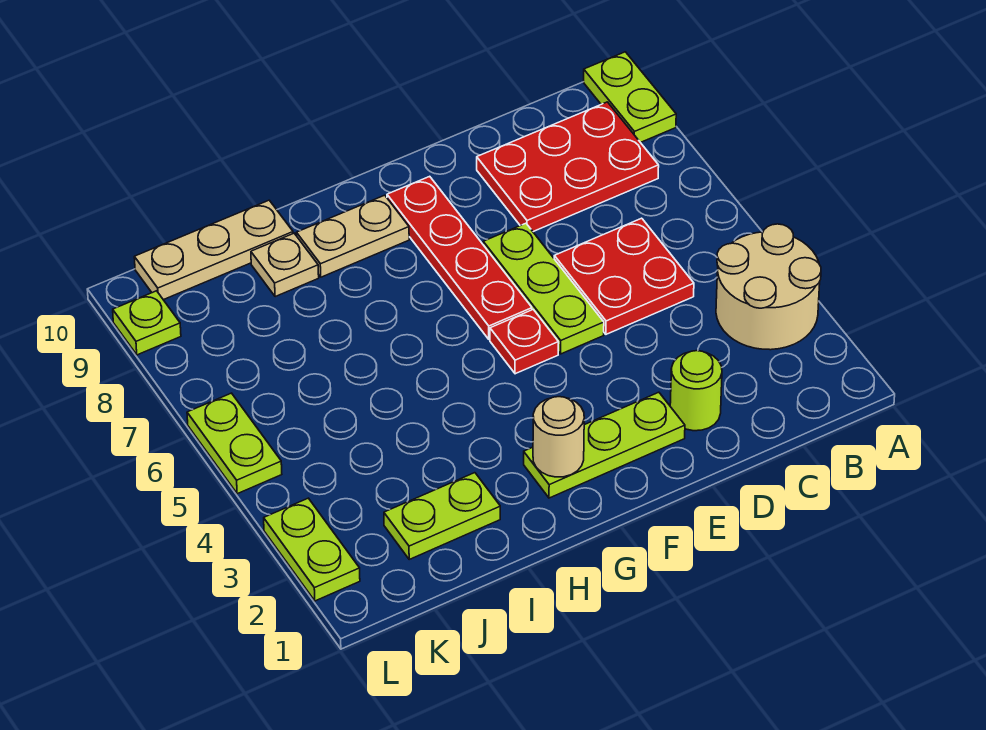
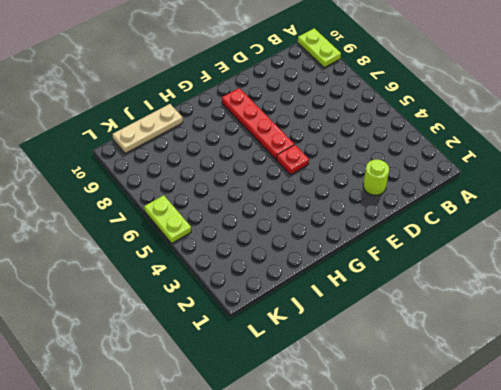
none -> tan round brick A3:B4 level 1
none -> red plate B8:D9 level 1
none -> red plate C5:D6 level 1

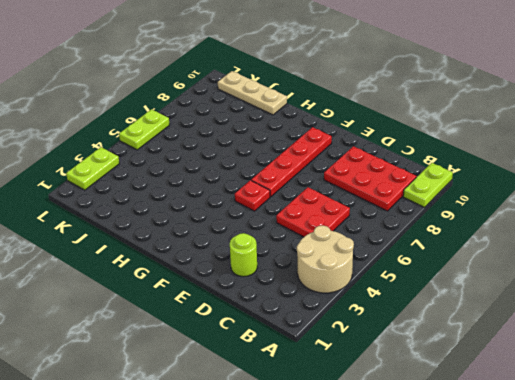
none -> lime plate E2:G2 level 1
none -> lime plate E5:E7 level 1
none -> tan plate G9:H9 level 1

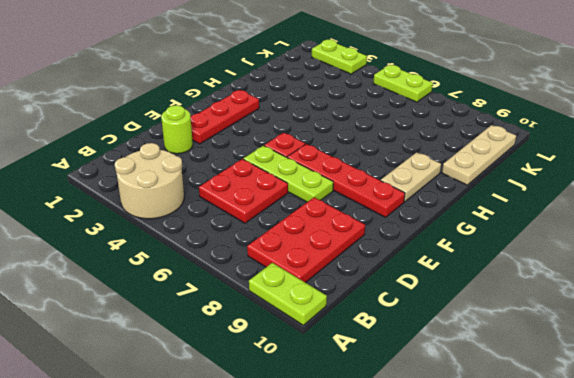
red plate E2:G2 level 1 -> lime plate E2:G2 level 1
none -> lime plate I2:J2 level 1
none -> tan plate I9 level 1
none -> lime plate L9 level 1

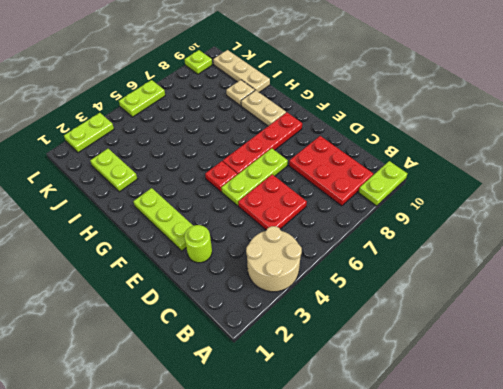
none -> tan round brick G2 level 2

